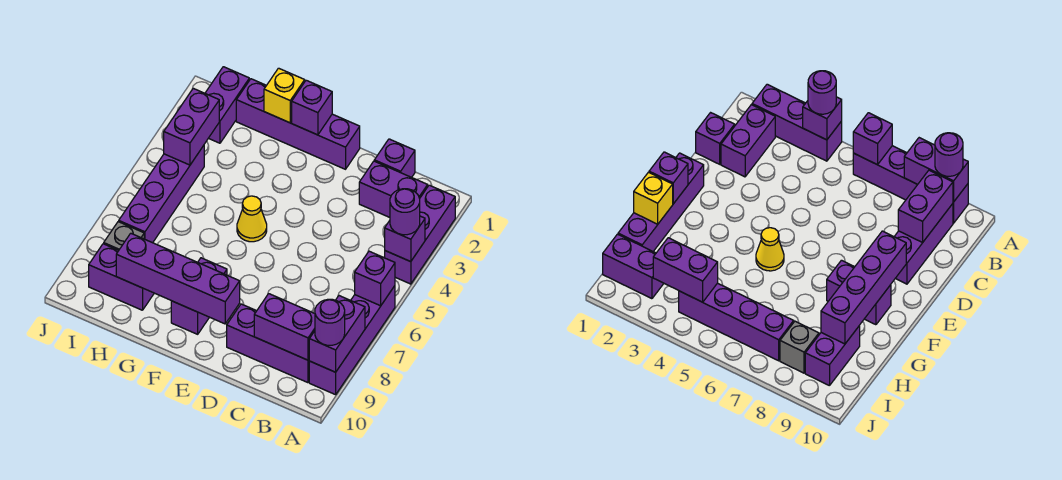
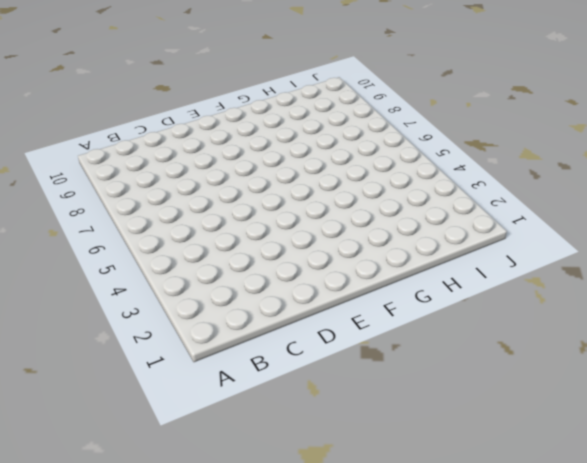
none -> purple brick A2:A4 level 1
none -> purple brick A6:A9 level 1
none -> purple brick B2:C2 level 1

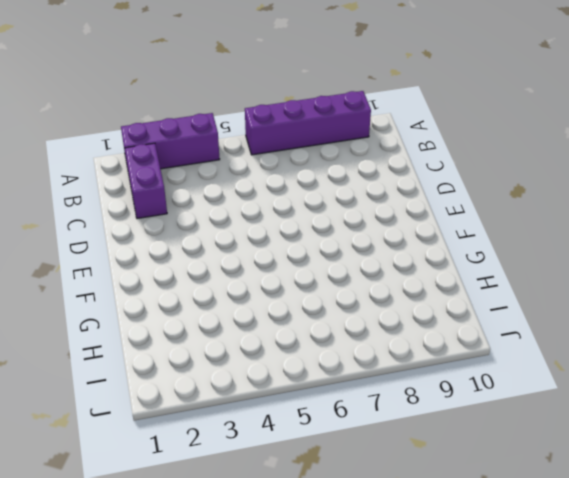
none -> purple brick B9:D9 level 1
none -> purple brick C1 level 1
none -> purple brick E1:H1 level 1

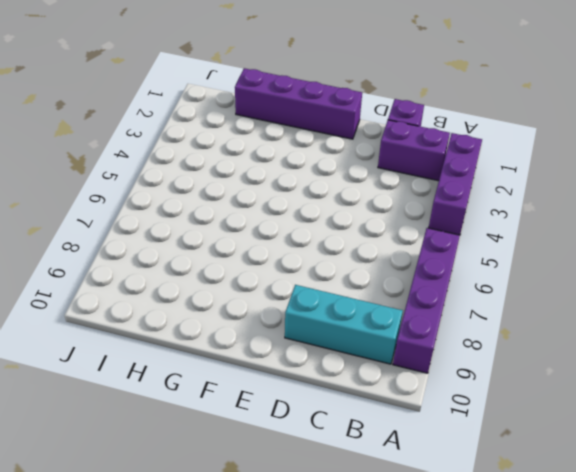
cyan brick B9:D9 level 1 -> purple brick B9:D9 level 1
none -> yellow cone F5 level 1
none -> purple brick F8:F9 level 1
none -> purple brick H9:I9 level 1

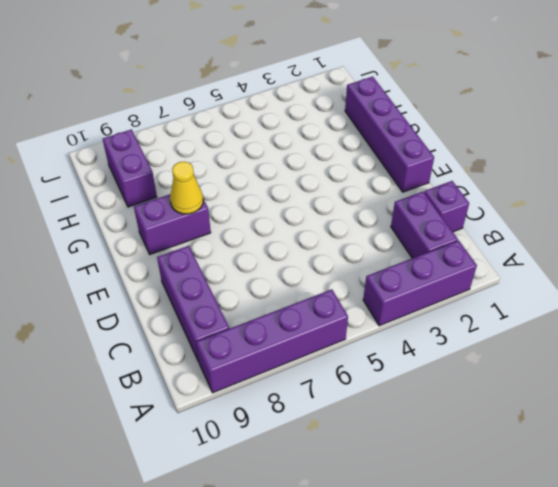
yellow cone F8 level 2 -> yellow cone F5 level 1
none -> purple brick I1:I2 level 1
none -> purple brick I4:I7 level 1
none -> grey brick I8 level 1

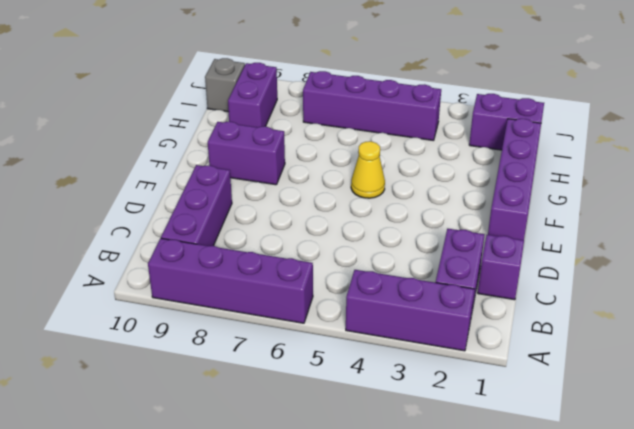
grey brick I10 level 1 -> grey brick I8 level 1
none -> purple brick A4 level 2
none -> purple brick A6 level 2
none -> purple brick A8:A9 level 2

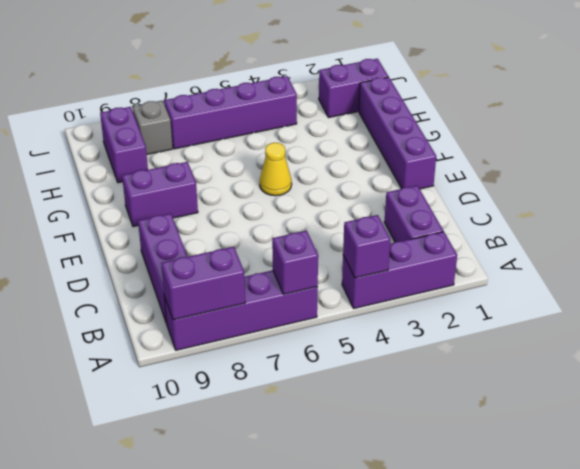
none -> purple brick C1 level 1
none -> purple brick B9:C9 level 2
none -> purple brick E9:H9 level 2

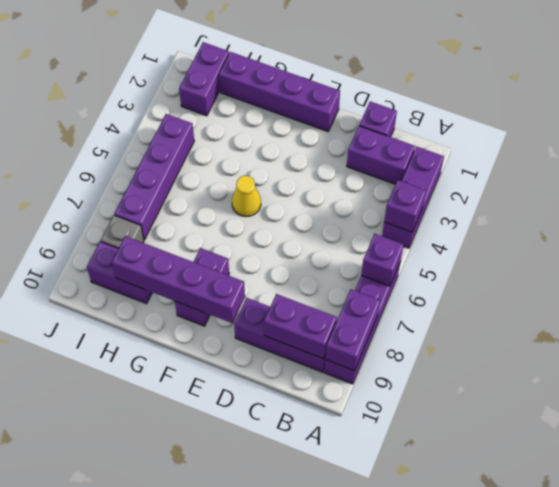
none -> purple brick F1 level 2
none -> yellow brick G1 level 2
none -> purple brick I3:I4 level 2

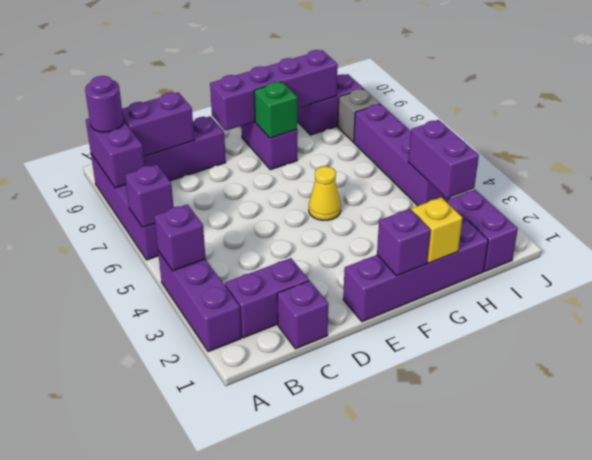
green brick F8 level 2 -> none
none -> purple round brick A4 level 3

